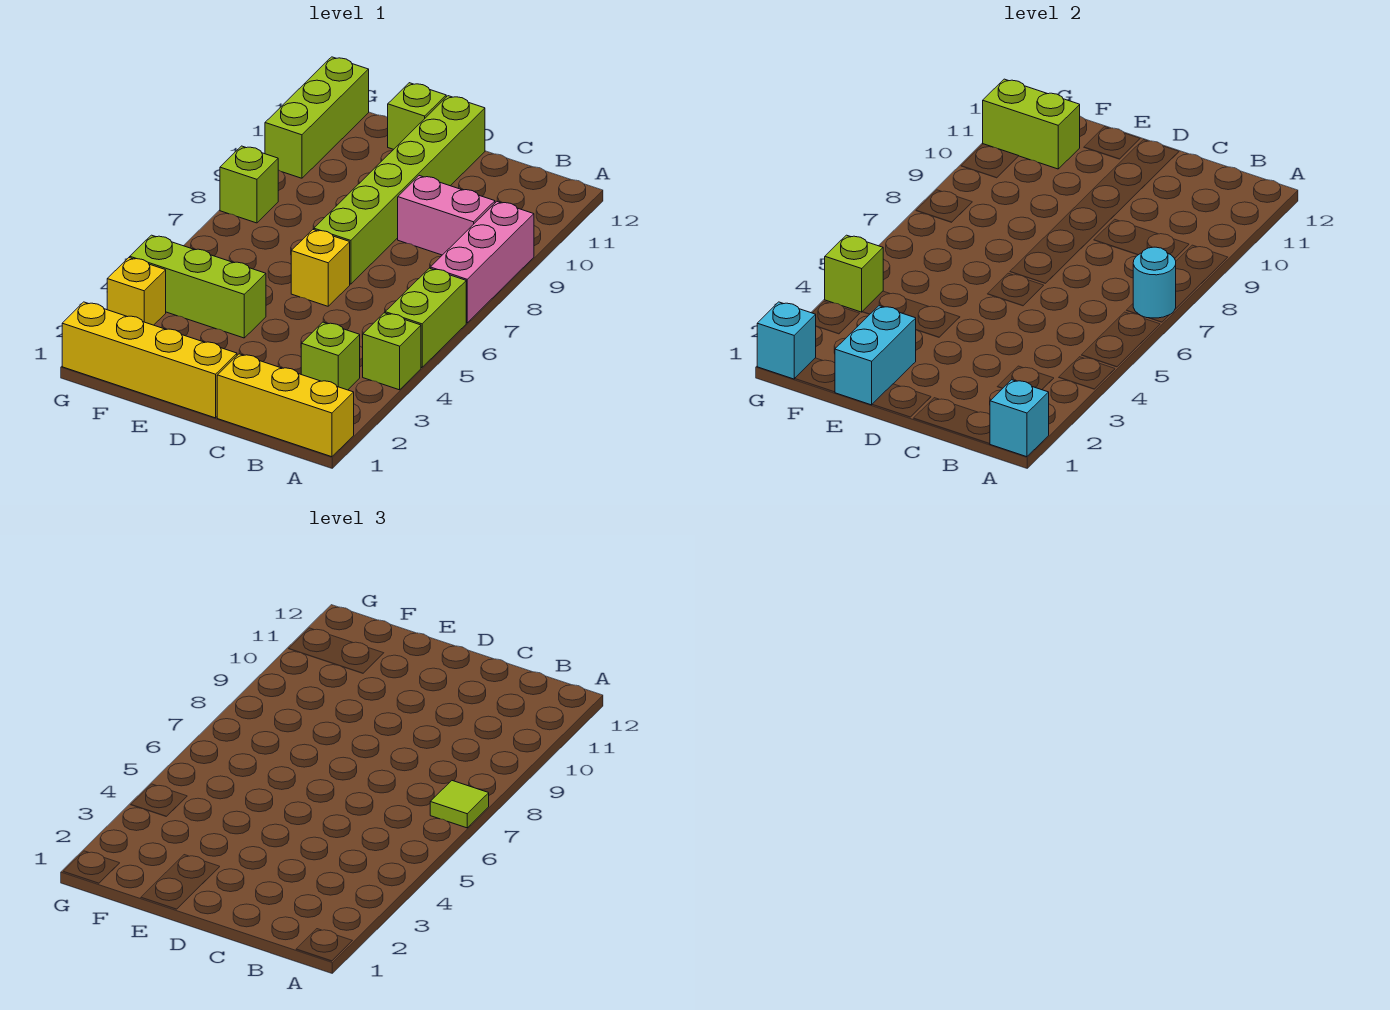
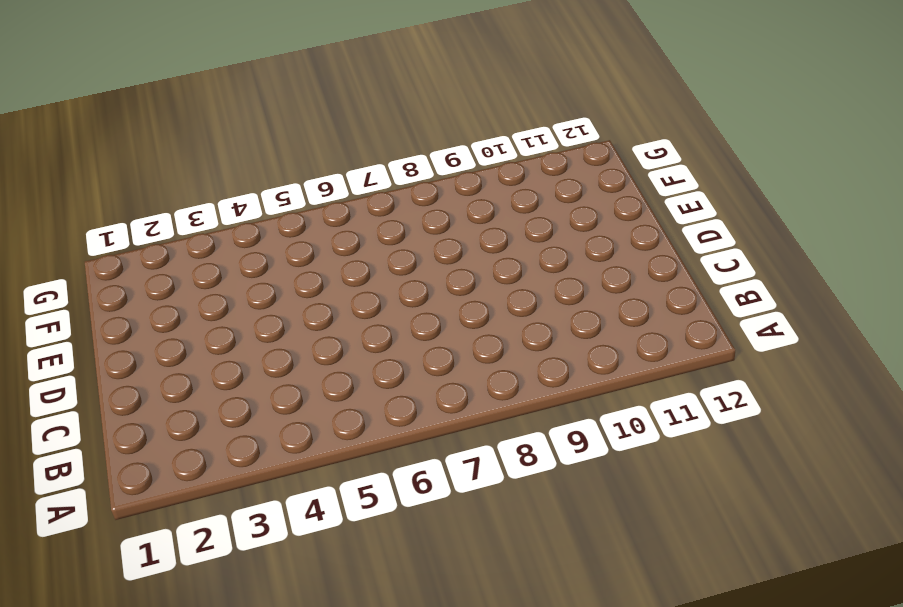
none -> yellow brick A1:C1 level 1
none -> lime brick A4 level 1
none -> lime brick A5:A6 level 1

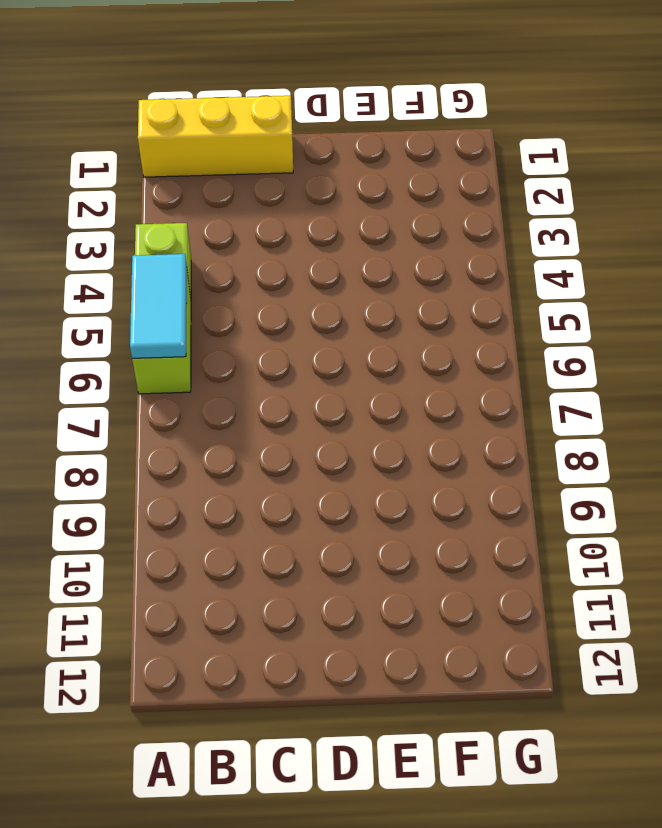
cyan tile A5:A6 level 2 -> none
none -> pink brick A7:A9 level 1
none -> lime brick B3 level 1
none -> pink brick B9:C9 level 1

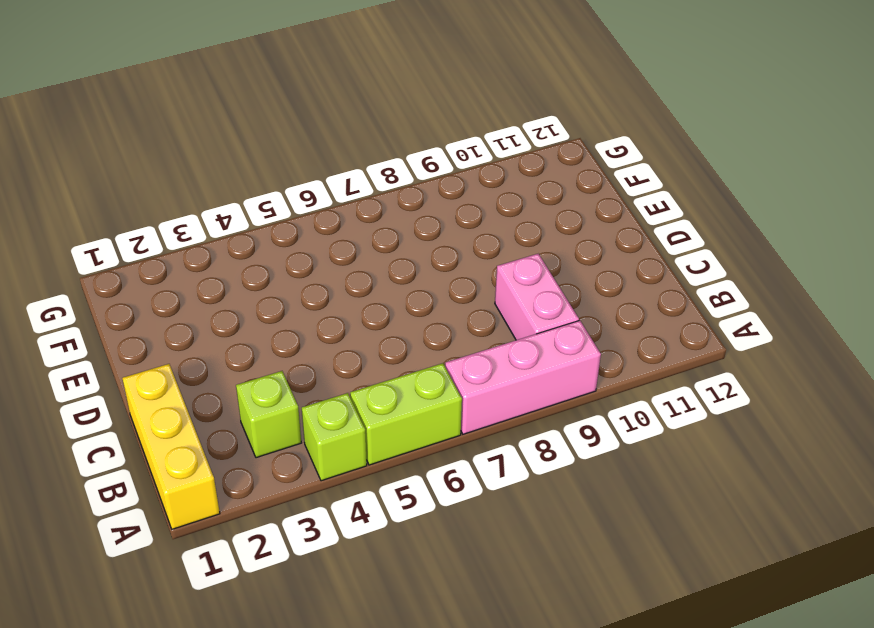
none -> yellow brick D1:G1 level 1
none -> yellow brick D6 level 1
none -> lime brick D7:D12 level 1

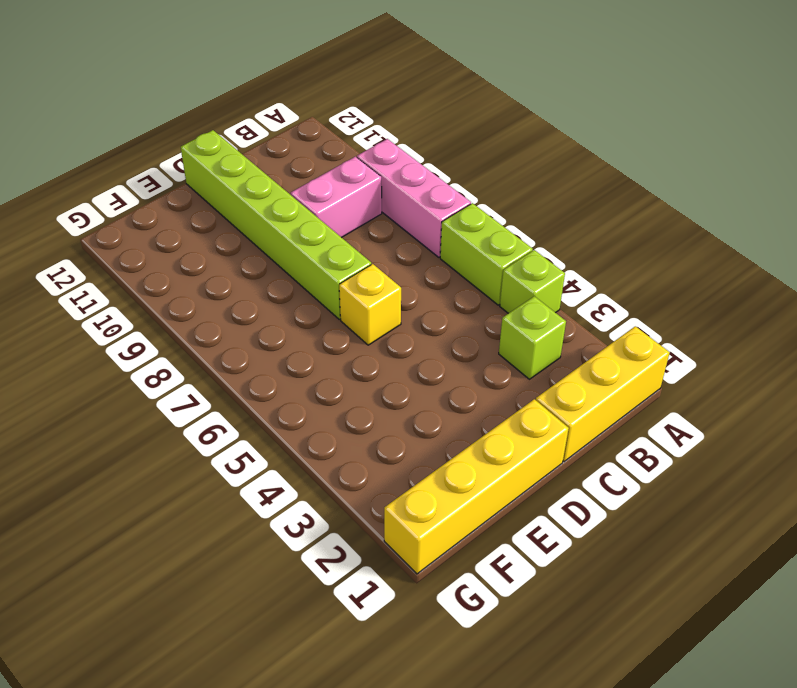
none -> lime brick E4:G4 level 1
none -> lime brick E12 level 1
none -> yellow brick G3 level 1

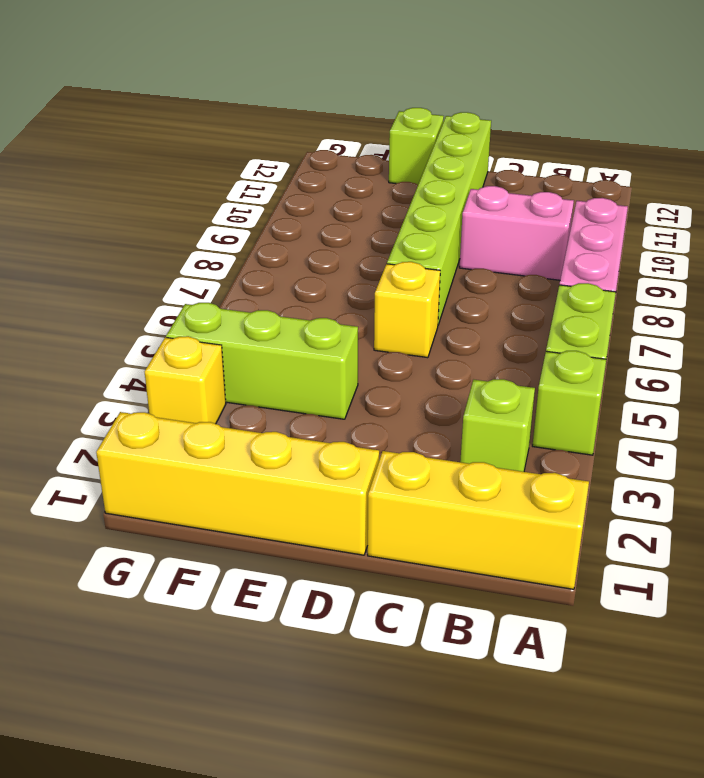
none -> lime brick G8 level 1
none -> lime brick G10:G12 level 1
none -> cyan brick A1 level 2

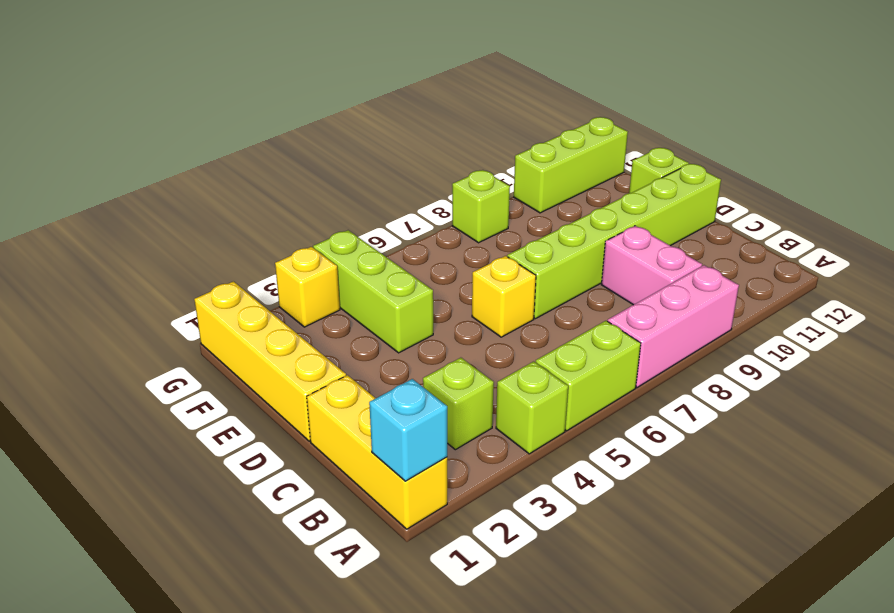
none -> cyan round brick A7 level 2
none -> cyan brick E1:E2 level 2
none -> lime brick F11:G11 level 2

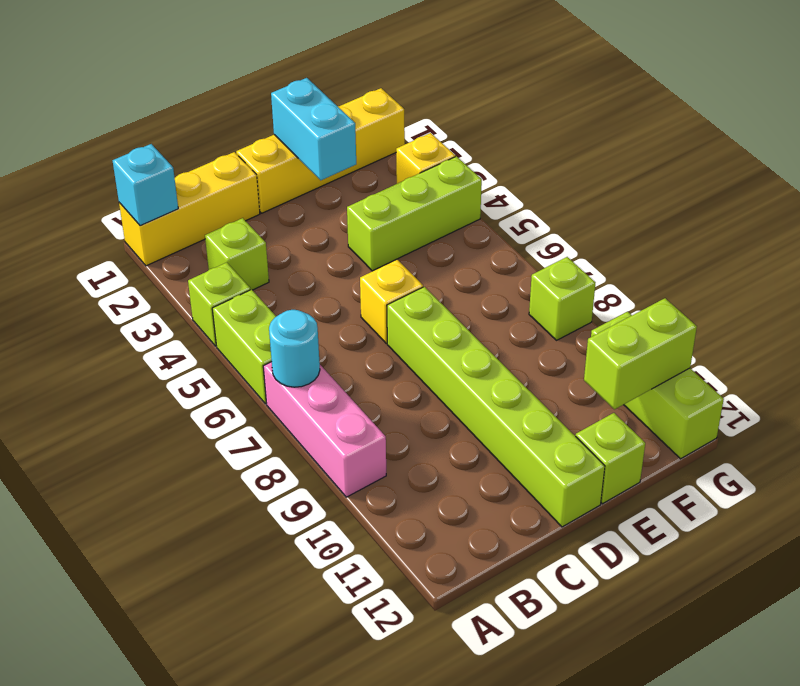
none -> pink brick B9:C9 level 1
none -> cyan brick G1 level 2
none -> lime brick G4 level 2

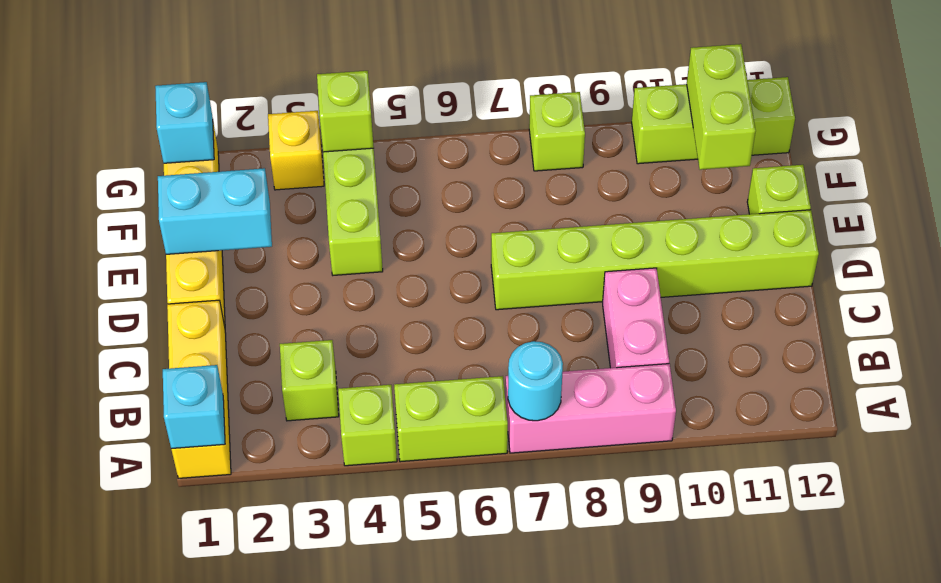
none -> yellow brick D6 level 1
none -> lime tile A7 level 3

